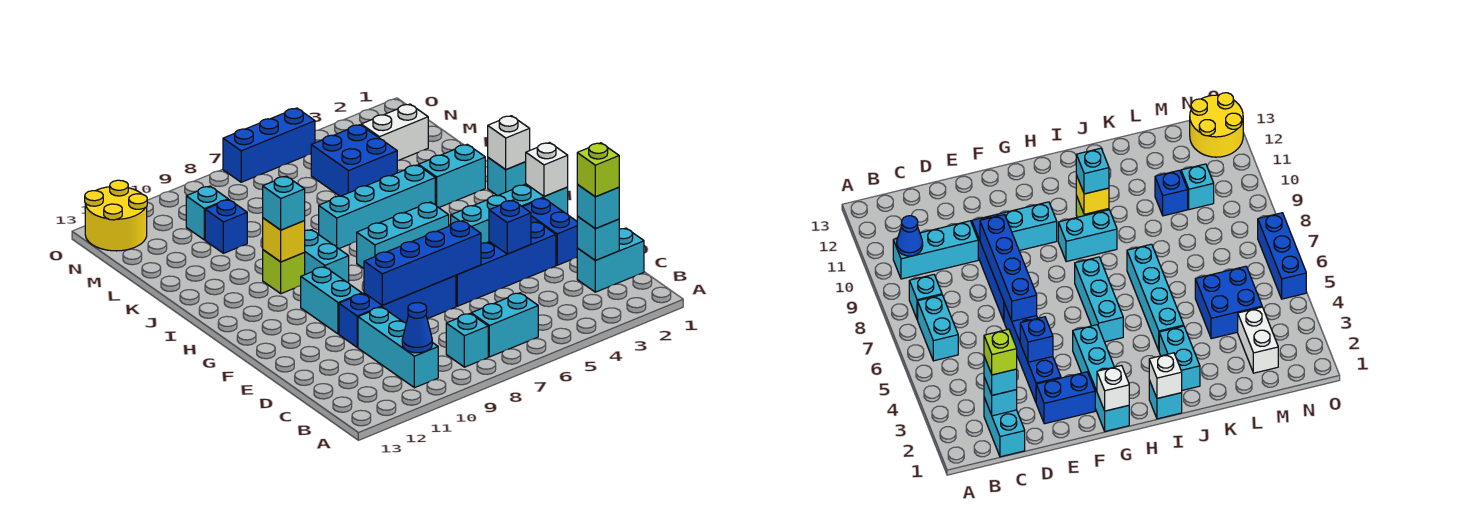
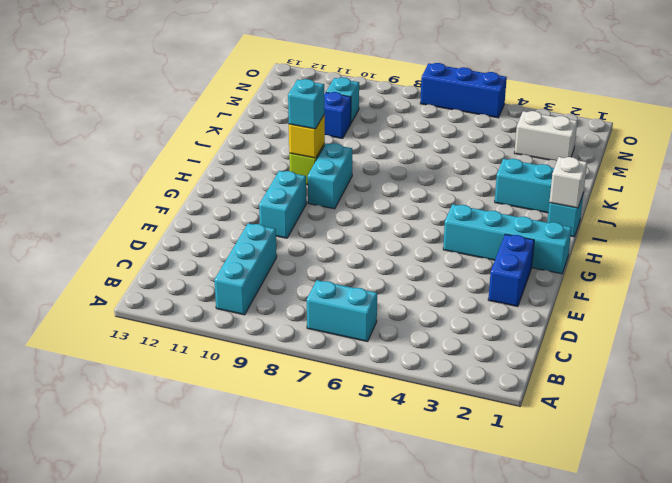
none -> cyan brick B8 level 1
none -> cyan brick C1:C2 level 1
none -> blue brick E3:E6 level 1
none -> blue brick E7:E10 level 1

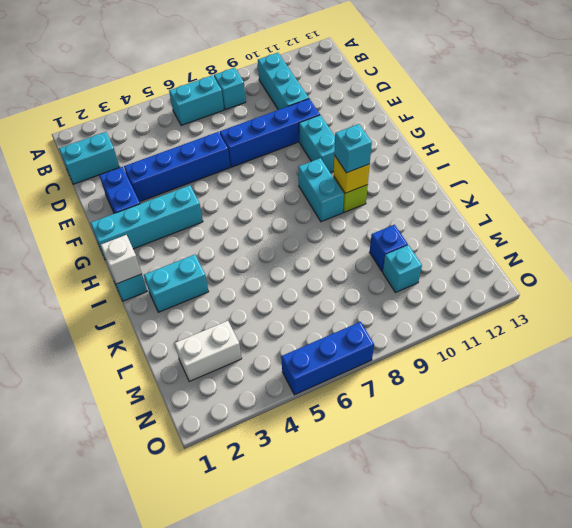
none -> cyan brick H5:H7 level 1
none -> cyan brick J4:J7 level 1
none -> blue brick L4:M5 level 1
none -> yellow round brick N12:O13 level 1

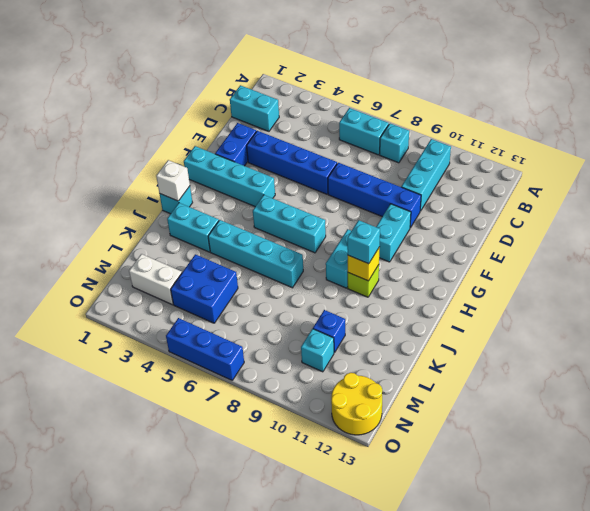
none -> blue cone B10 level 2
none -> cyan brick C2 level 2
none -> blue brick E4 level 2
none -> blue brick E6:E9 level 2

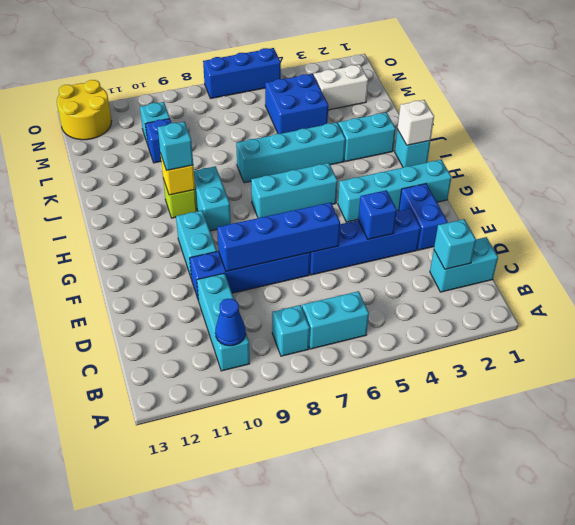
none -> white brick G1 level 2
none -> cyan brick C2 level 3
none -> lime brick C2 level 4

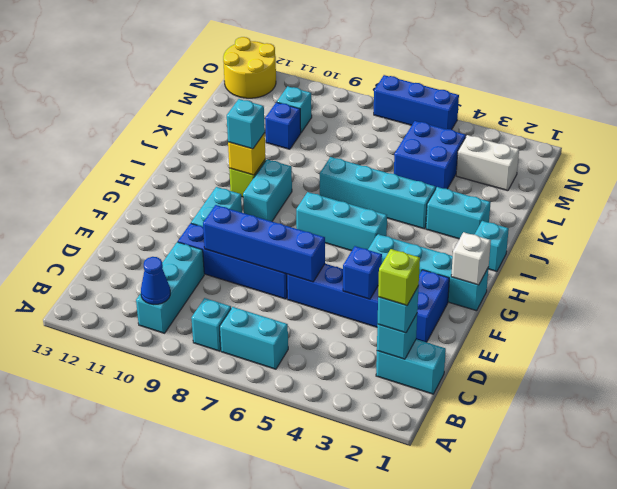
none -> white brick I1 level 2

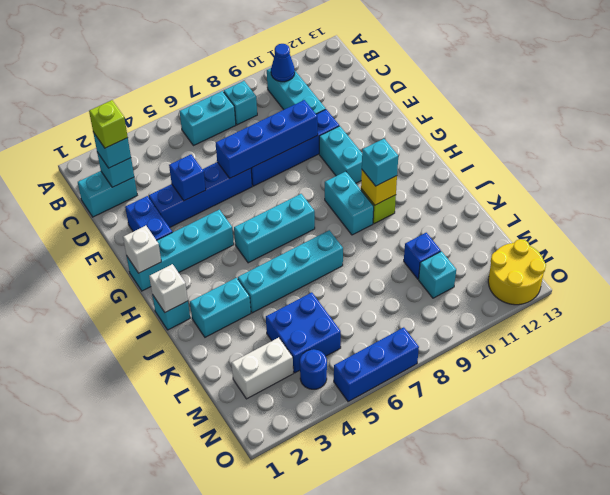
blue round brick N4 level 1 -> none

